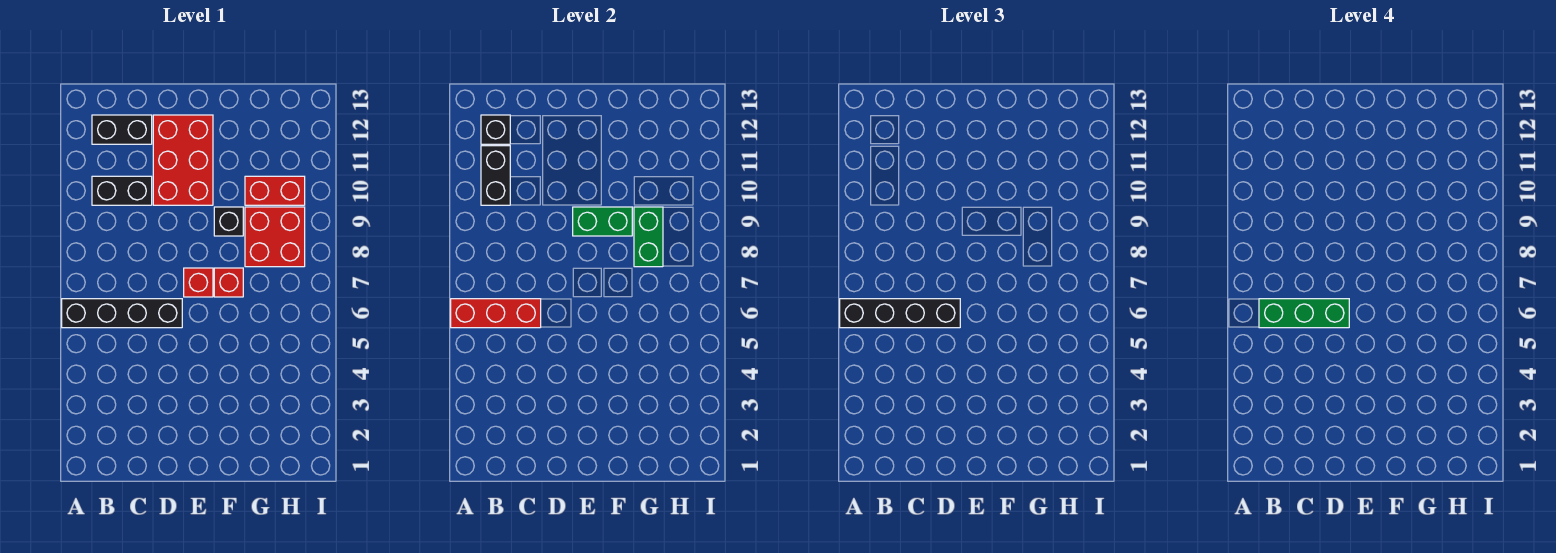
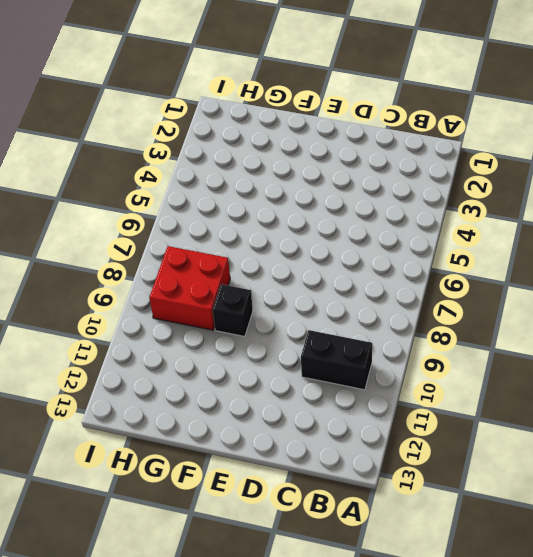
none -> black brick A6:D6 level 1
none -> black brick B12:C12 level 1
none -> red brick D10:E12 level 1

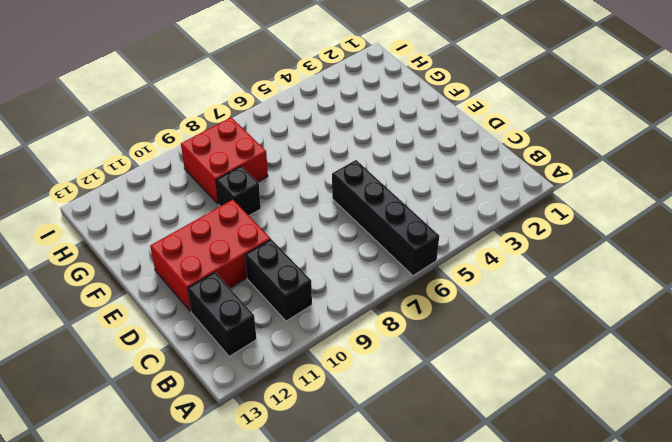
none -> red brick E7 level 1
none -> red brick F7 level 1
none -> red brick G10:H10 level 1

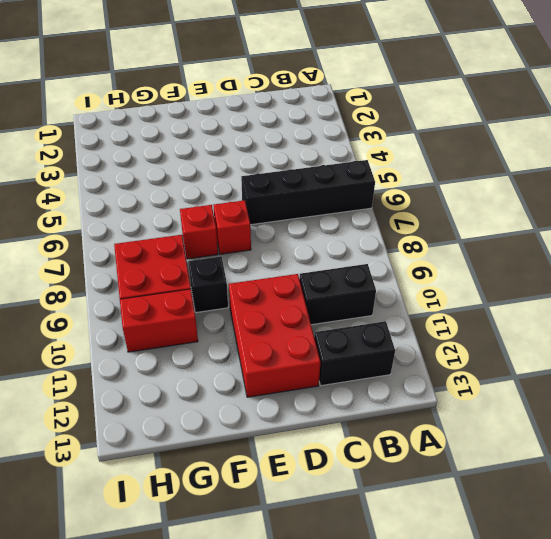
none -> red brick A6:C6 level 2
none -> black brick B10:B11 level 2
none -> black brick B12 level 2

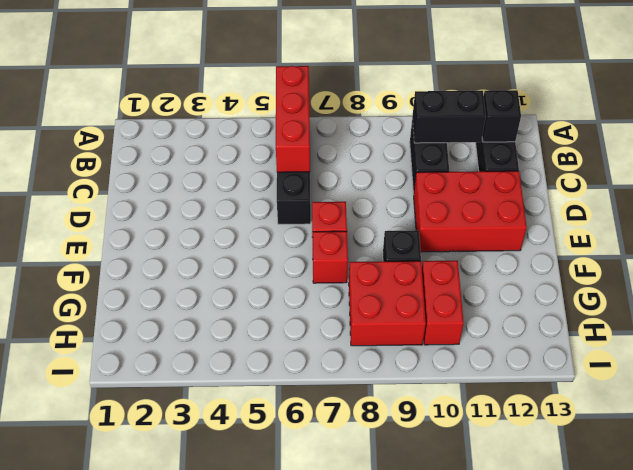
none -> green brick E9:F9 level 2
none -> green brick G8:G9 level 2
none -> black brick A6:D6 level 3

